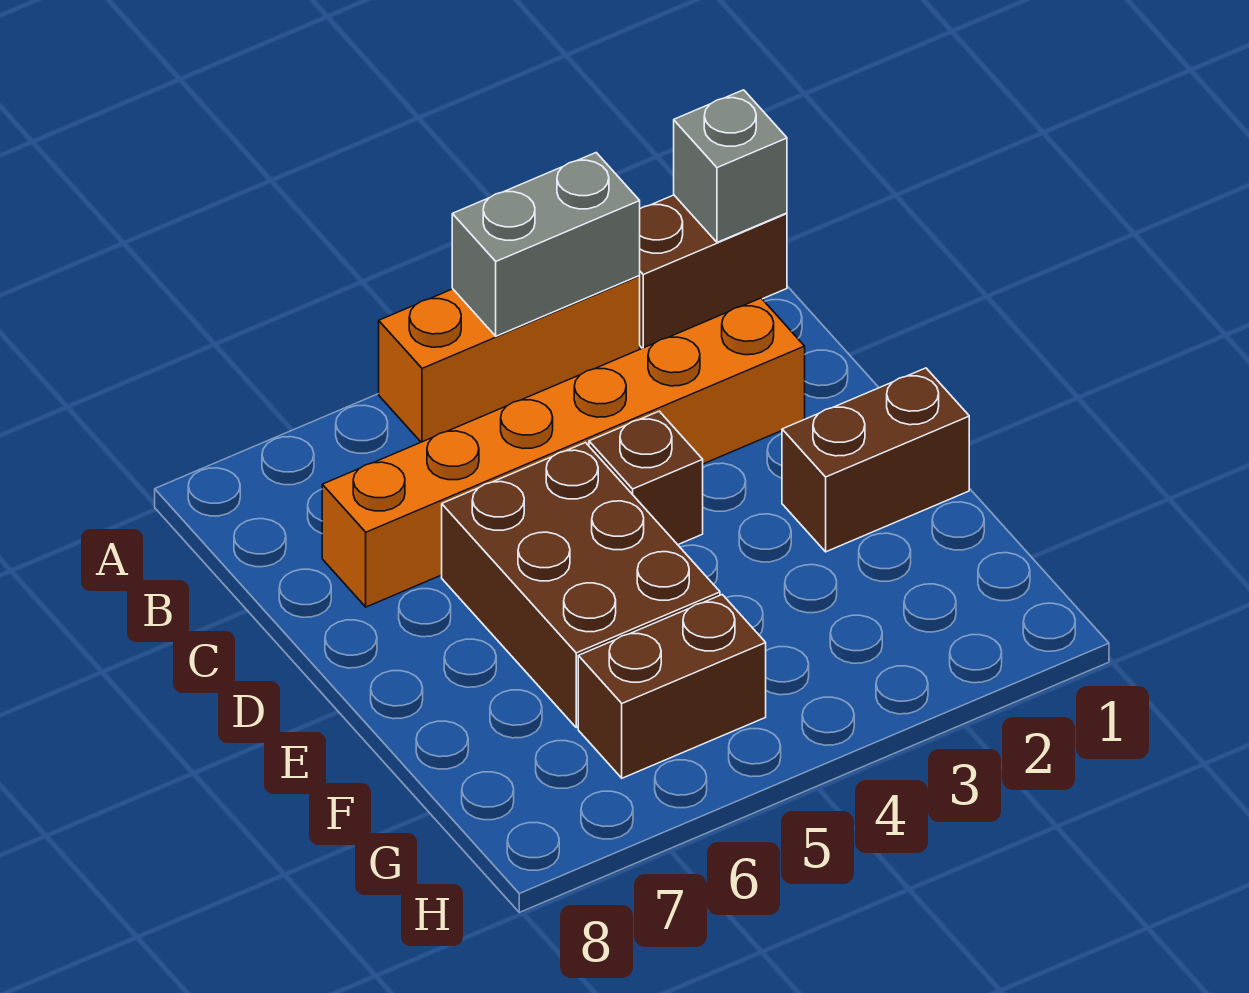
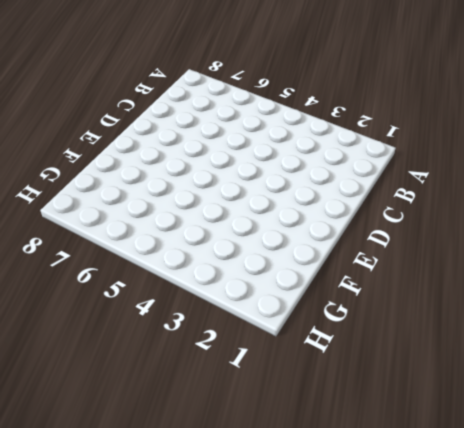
none -> brown brick A1:A2 level 1
none -> orange brick A3:A5 level 1

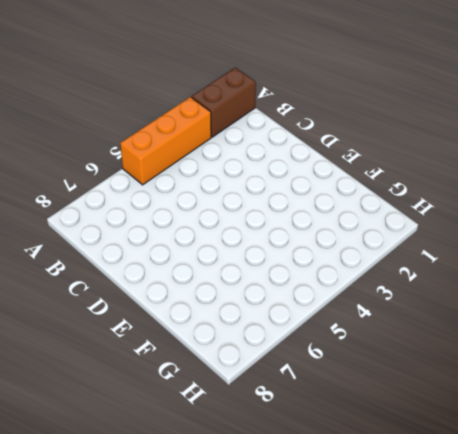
none -> orange brick C2:C7 level 1
none -> brown brick D4 level 1

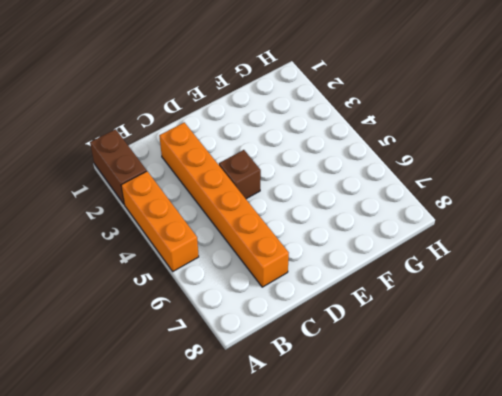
none -> brown brick D5:F6 level 1
none -> brown brick E1:E2 level 1

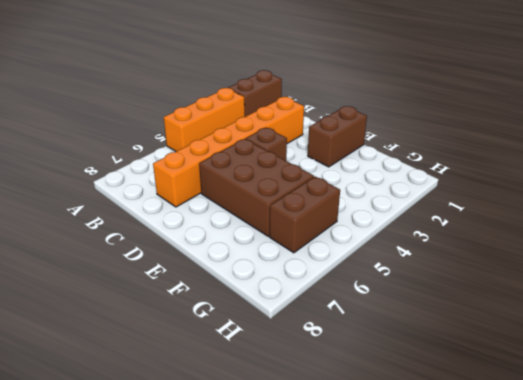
none -> grey brick A1 level 2
none -> grey brick A3:A4 level 2

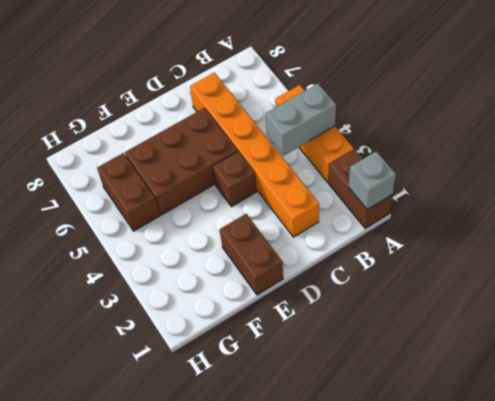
grey brick A4:B4 level 2 -> grey brick A3:A4 level 2

